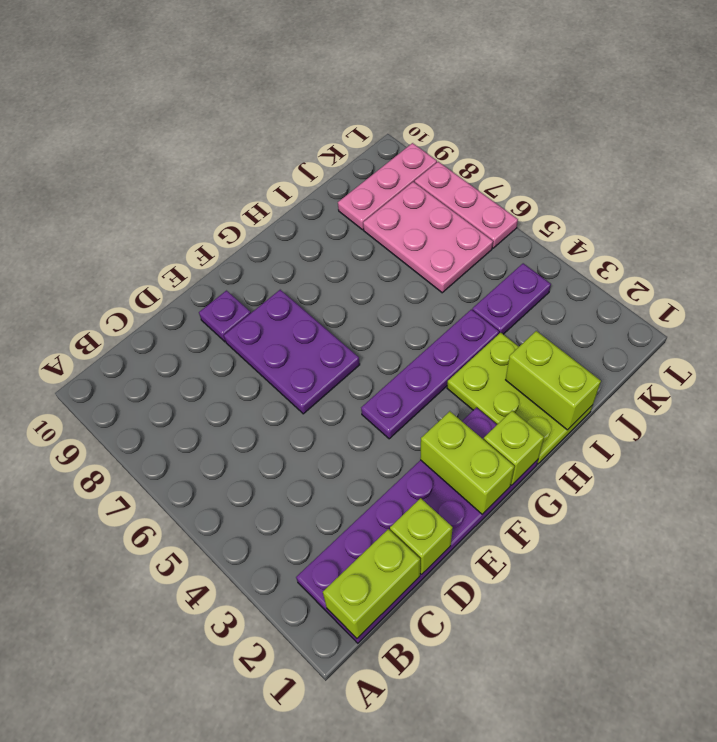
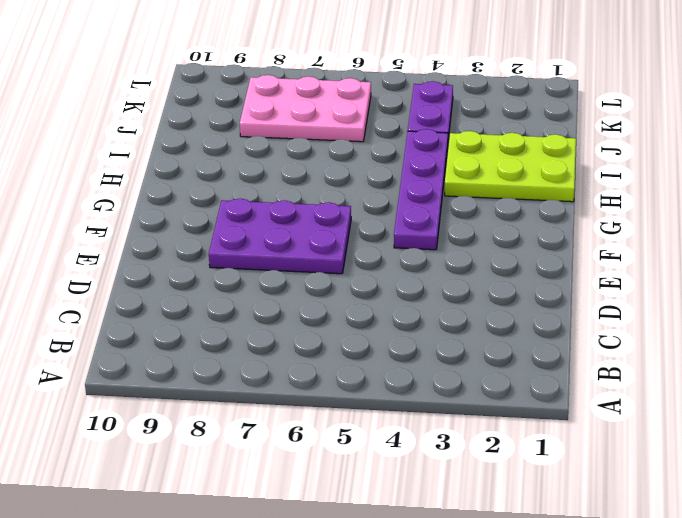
none -> purple plate B1:G2 level 1
none -> purple plate E9 level 1
none -> pink plate J9:L9 level 1

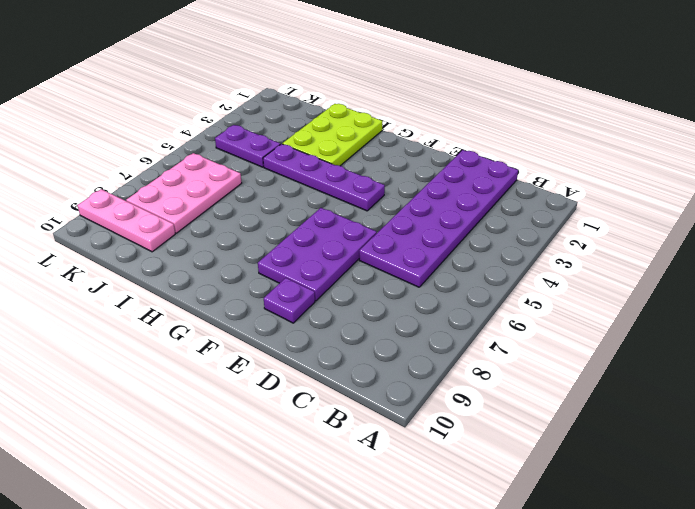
purple plate C1:D6 level 1 -> purple plate B1:G2 level 1
none -> pink plate L6:L8 level 1
none -> lime brick B1:C1 level 2
none -> lime brick D1 level 2

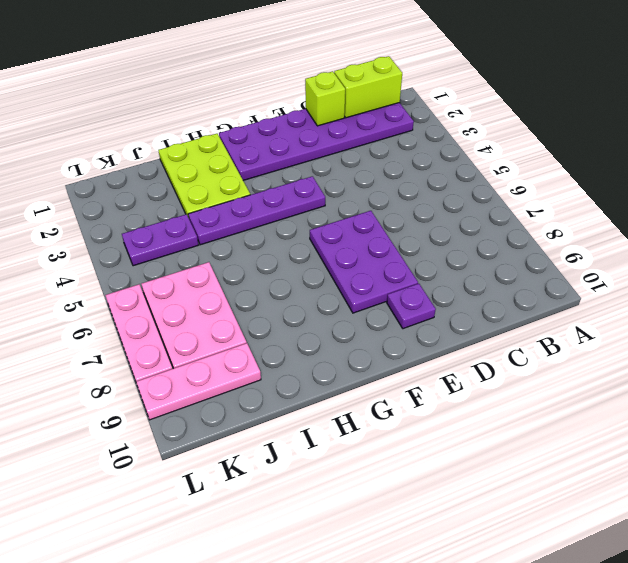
none -> lime brick F1:F2 level 2
none -> lime brick G1 level 2
none -> lime brick I1:I2 level 2

